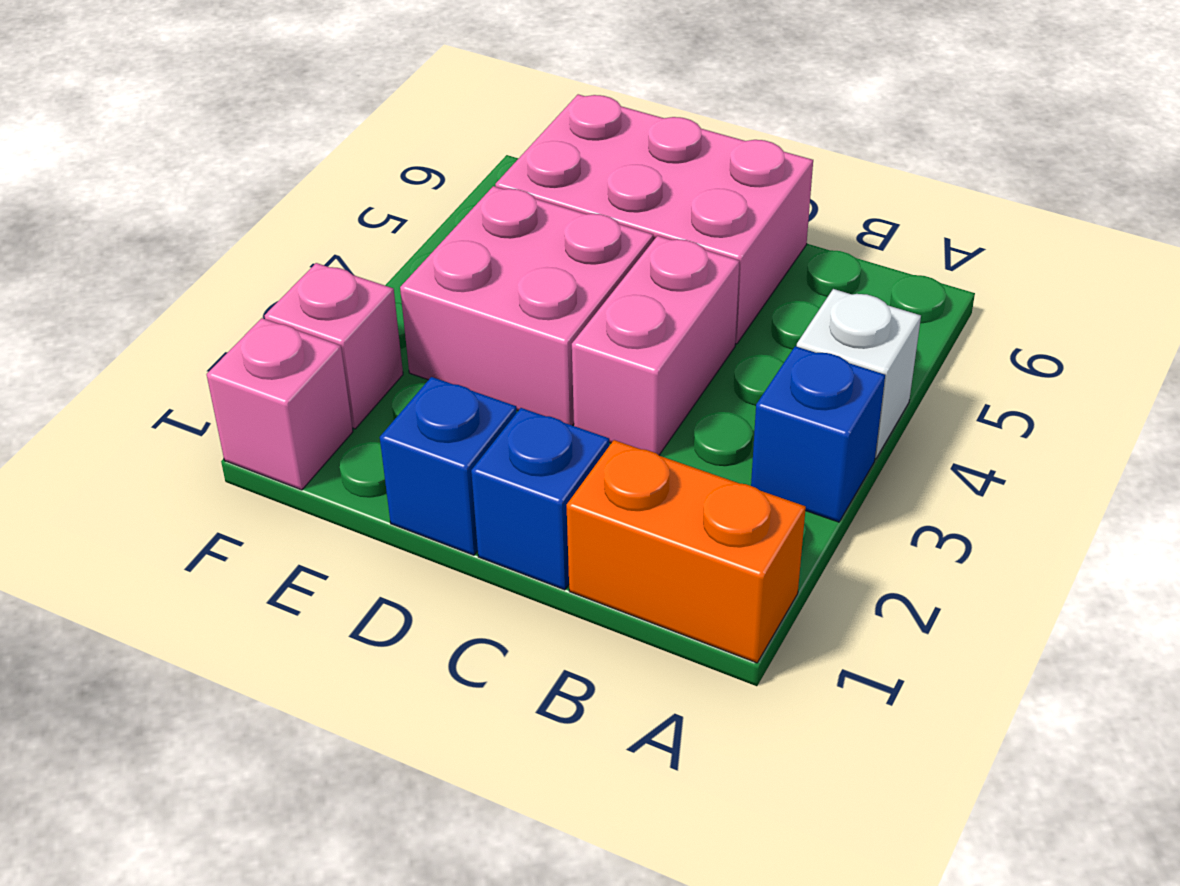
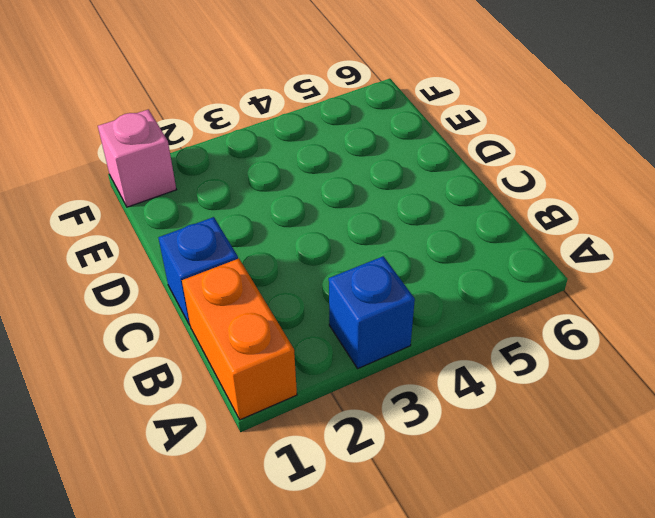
none -> white brick A4 level 1
none -> pink brick C3:C4 level 1

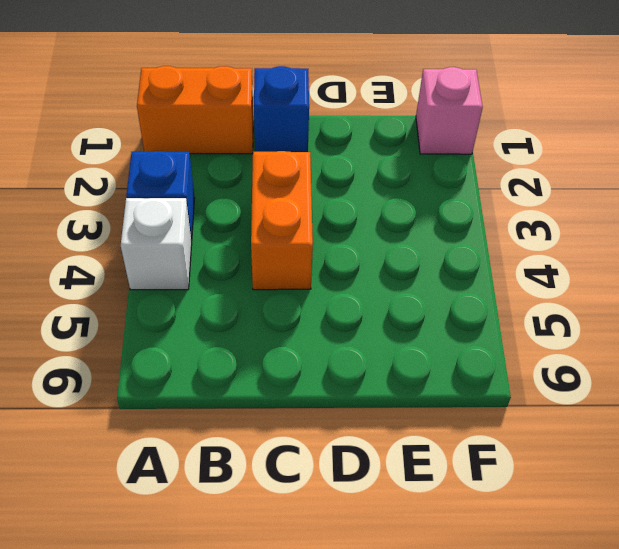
orange brick C3:C4 level 1 -> pink brick C3:C4 level 1
none -> pink brick C5:E6 level 1
none -> blue brick D1 level 1

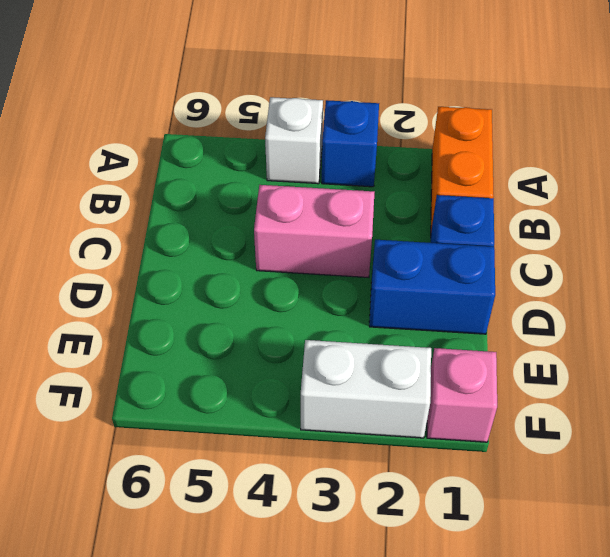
blue brick D1:D2 level 1 -> blue brick D1 level 1
white brick F2:F3 level 1 -> pink brick F2 level 1
none -> pink brick C5:E6 level 1
none -> pink brick D3:E4 level 1

